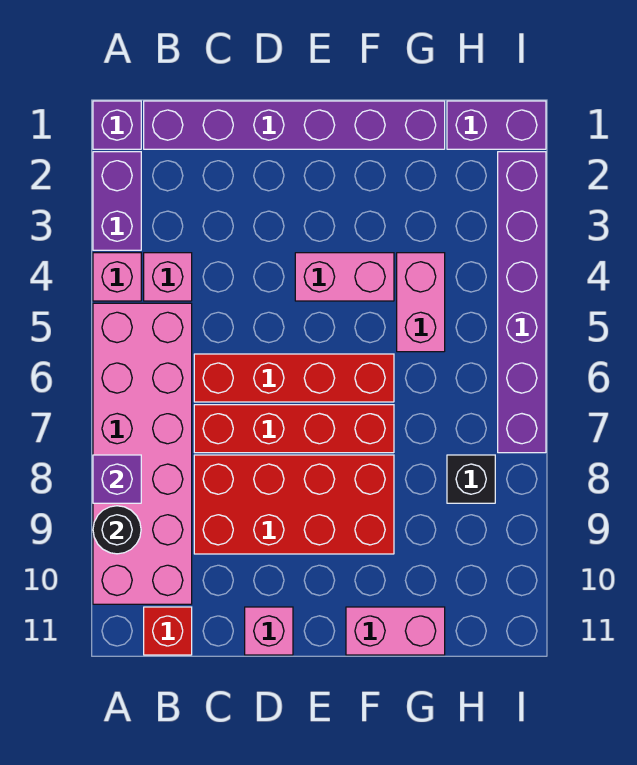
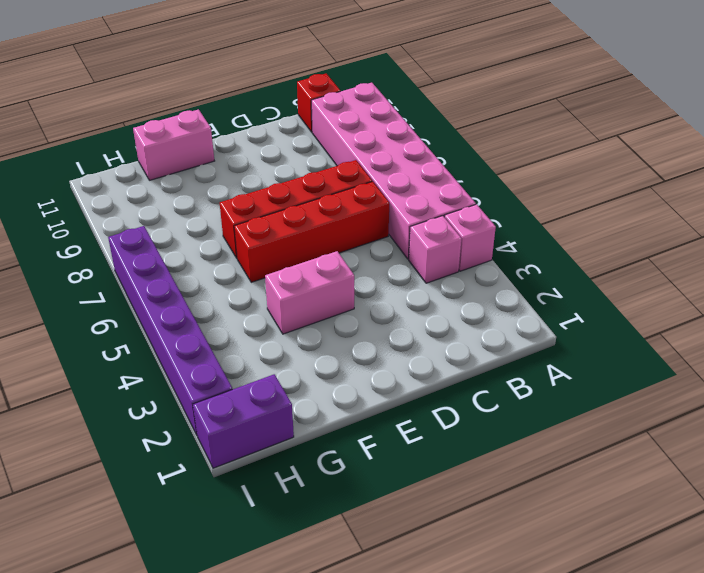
none -> purple brick A1 level 1
none -> purple brick A2:A3 level 1
none -> purple brick B1:G1 level 1

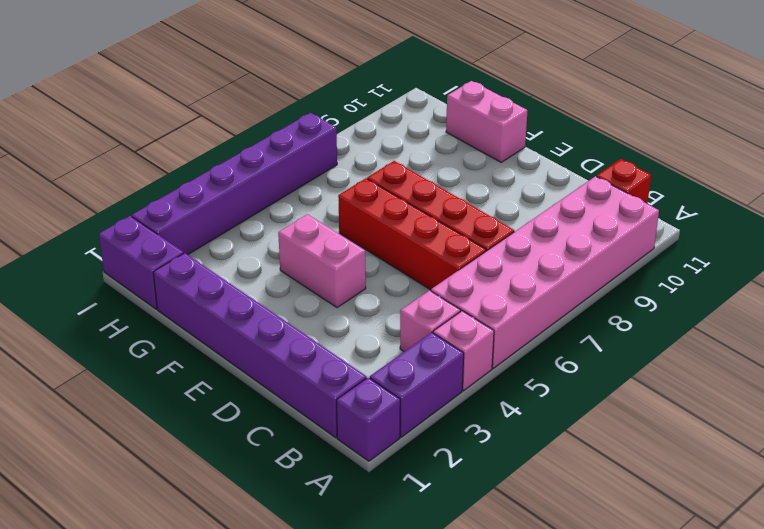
none -> red brick C8:F9 level 1
none -> pink brick D11 level 1
none -> pink brick G4:G5 level 1

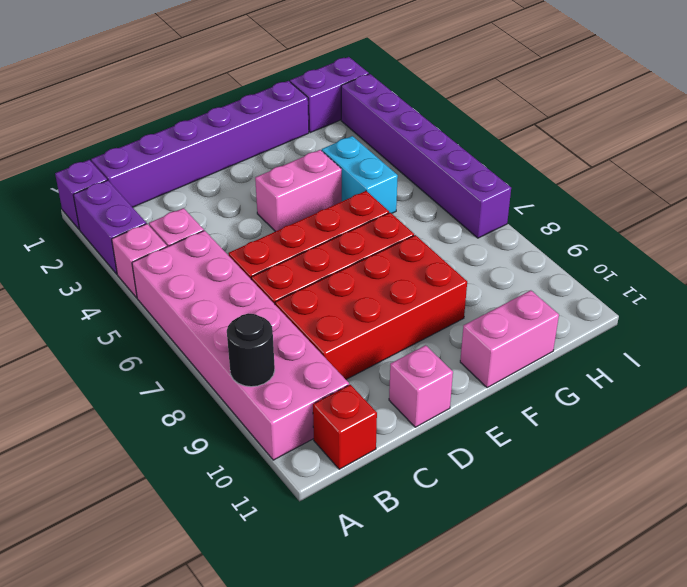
cyan brick G4:G5 level 1 -> pink brick G4:G5 level 1
none -> black brick H8 level 1
none -> purple brick A8 level 2

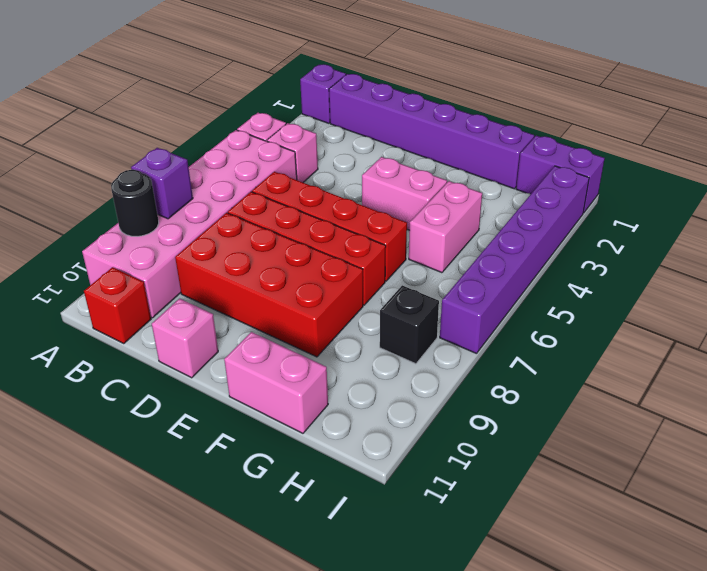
none -> purple brick A2:A3 level 1

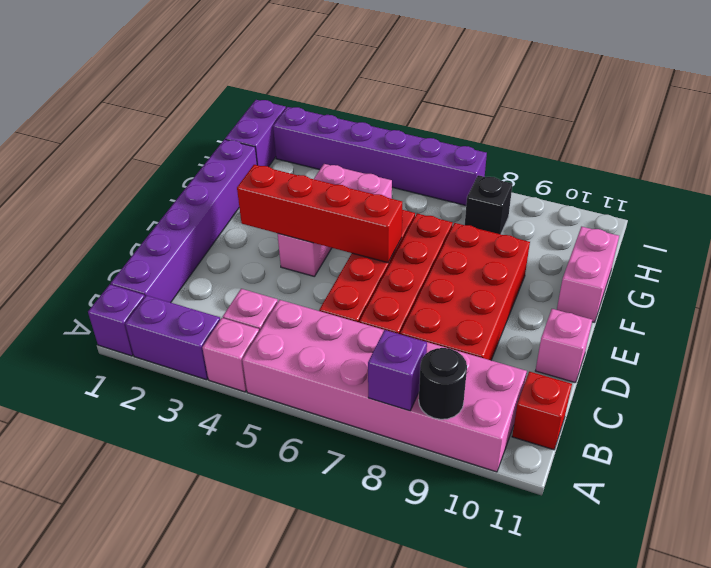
red brick E3:E6 level 2 -> none

